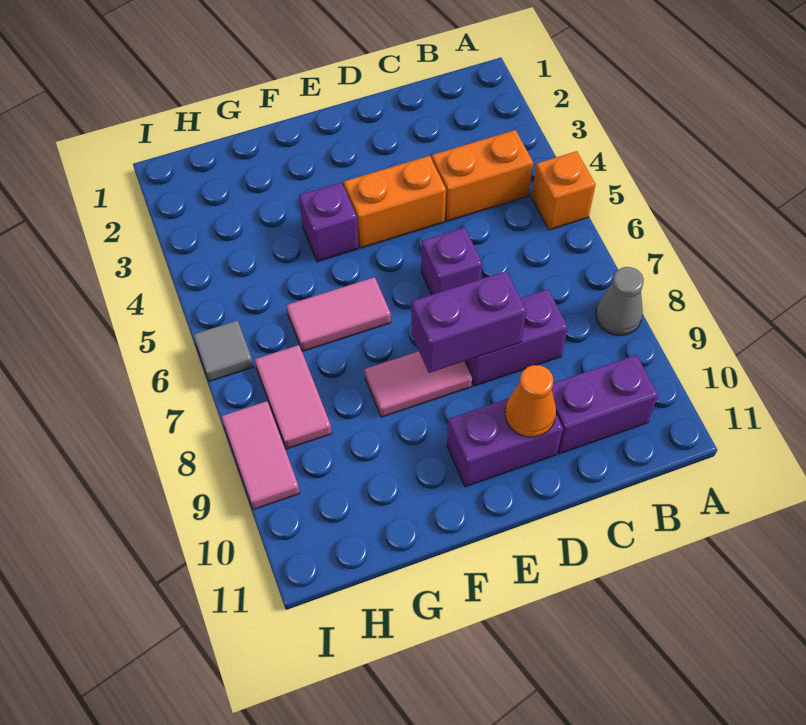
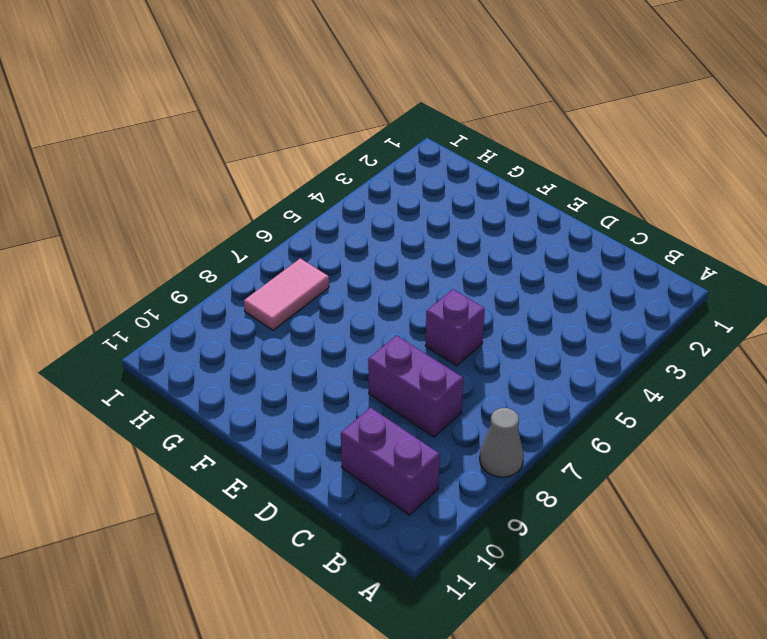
none -> orange brick A5 level 1
none -> orange brick B4:C4 level 1
none -> orange brick D4:E4 level 1

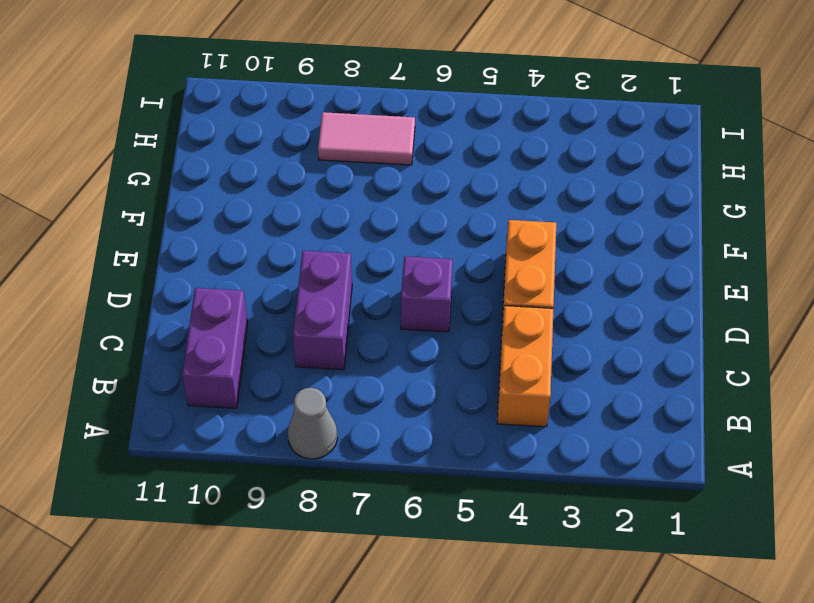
none -> orange brick A5 level 1
none -> purple brick D10:E10 level 1
none -> pink tile E8:F8 level 1

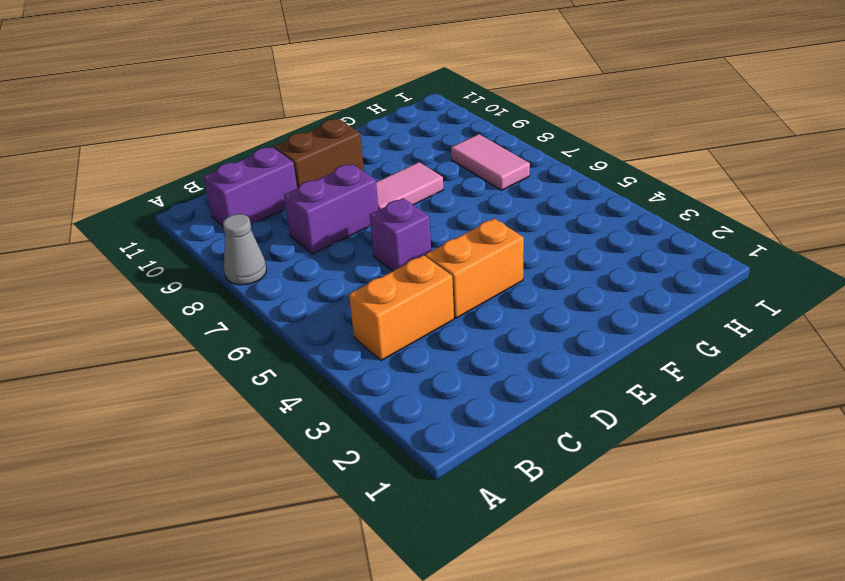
brown brick D10:E10 level 1 -> purple brick D10:E10 level 1
none -> orange brick A5 level 1
none -> purple brick F4 level 1
none -> pink tile F6:G6 level 1

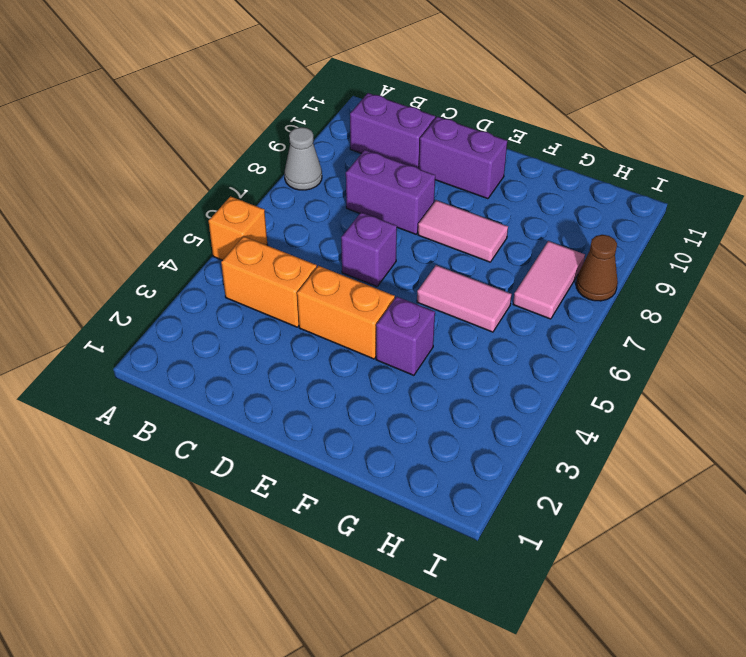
brown cone I8 level 1 -> pink tile I8:I9 level 1
none -> grey tile I6 level 1
none -> purple brick D8:E8 level 2
none -> orange cone D10 level 2

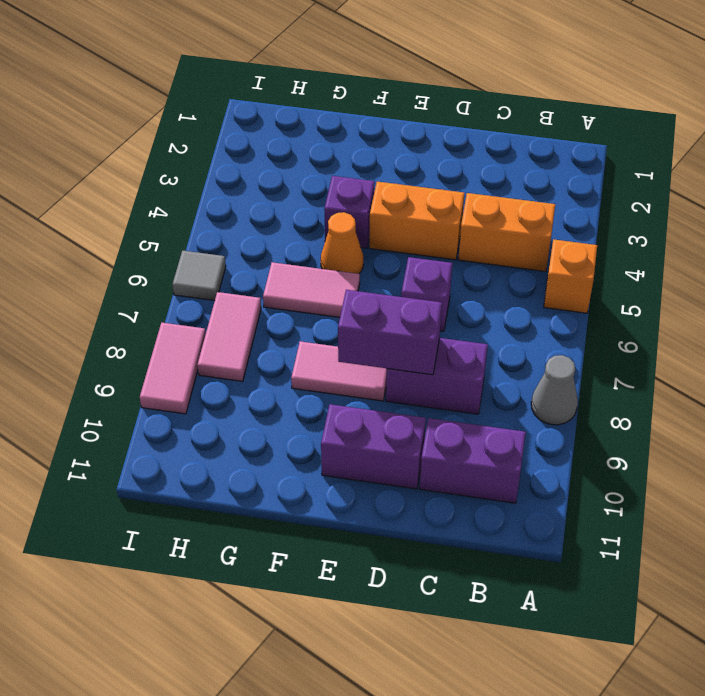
orange cone F5 level 1 -> orange cone D10 level 2

